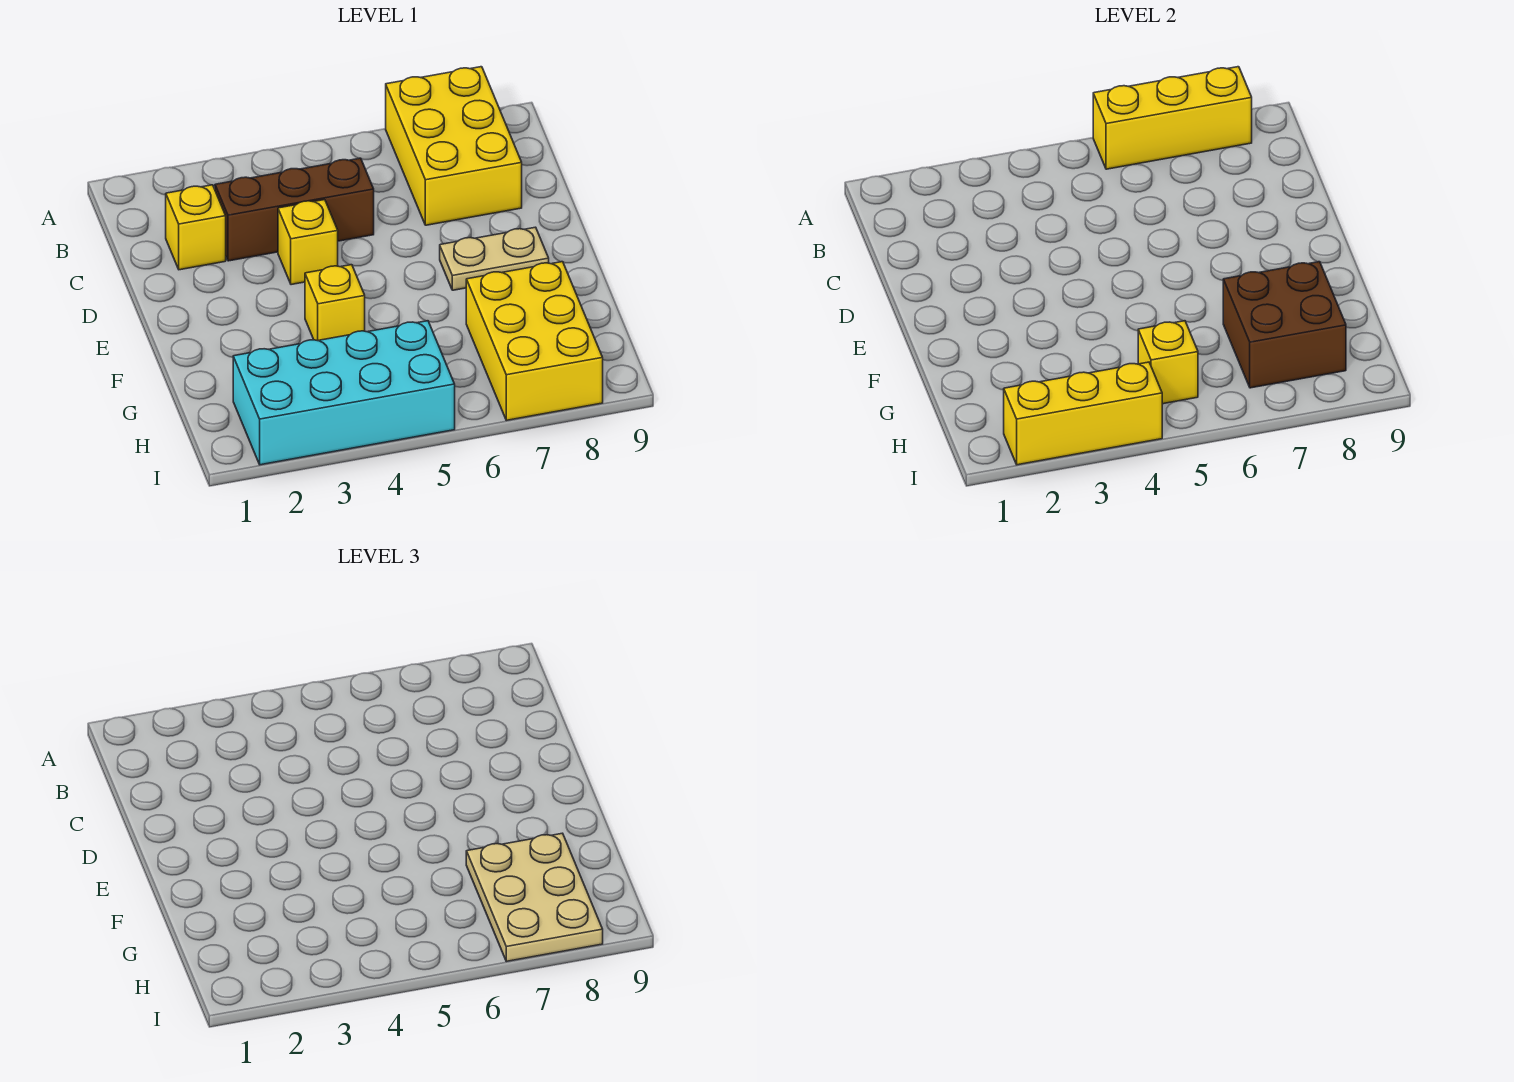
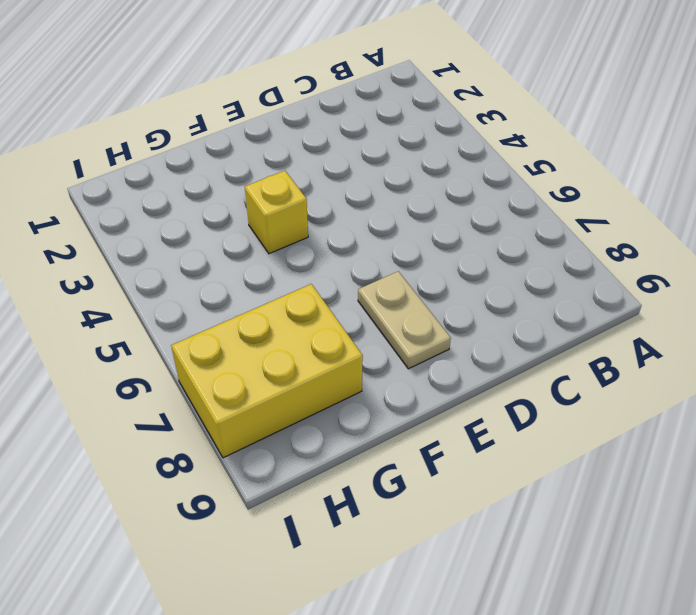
none -> yellow brick A7:C8 level 1
none -> yellow brick C2 level 1
none -> brown brick C3:C5 level 1

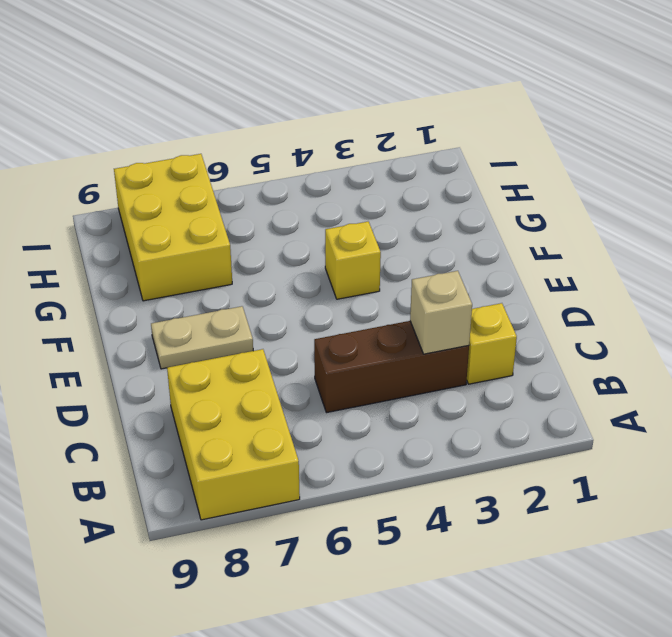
tan brick C3 level 2 -> none
none -> yellow brick D4 level 1
none -> cyan brick H2:I5 level 1
none -> yellow brick A6:A8 level 2

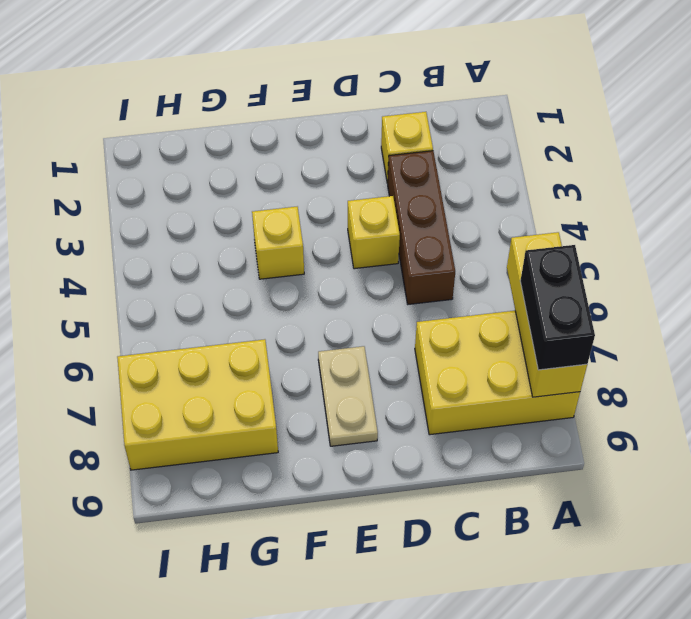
black brick A7:A8 level 3 -> none
none -> cyan brick H2:I5 level 1
none -> brown brick G7:H8 level 2
none -> yellow brick H5 level 2

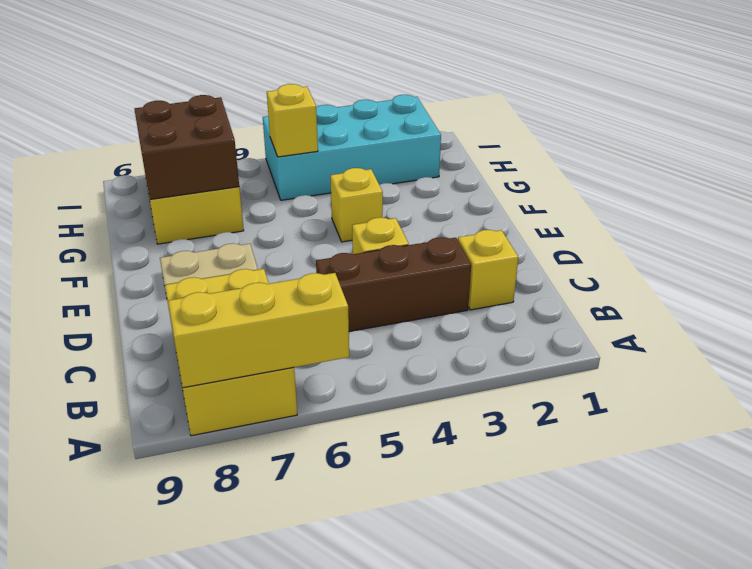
none -> yellow brick I2:I4 level 2
none -> tan plate G7:I8 level 3

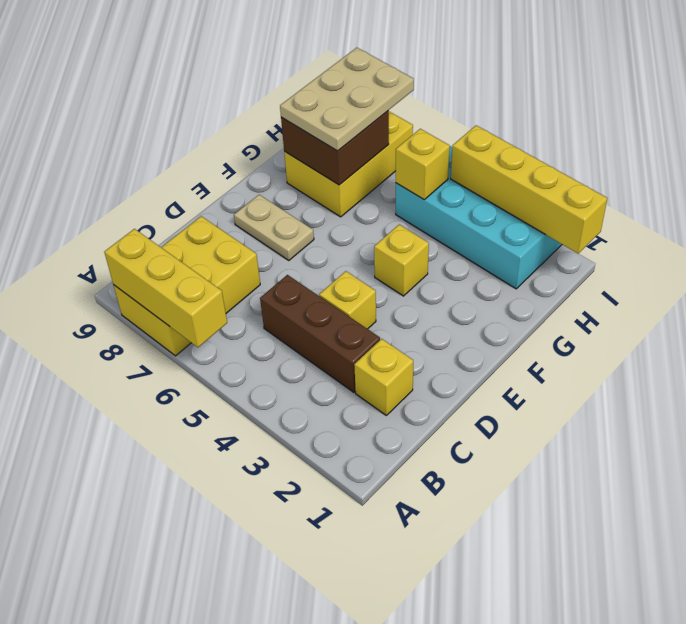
yellow brick I1:I4 level 2 -> yellow brick I2:I4 level 2

